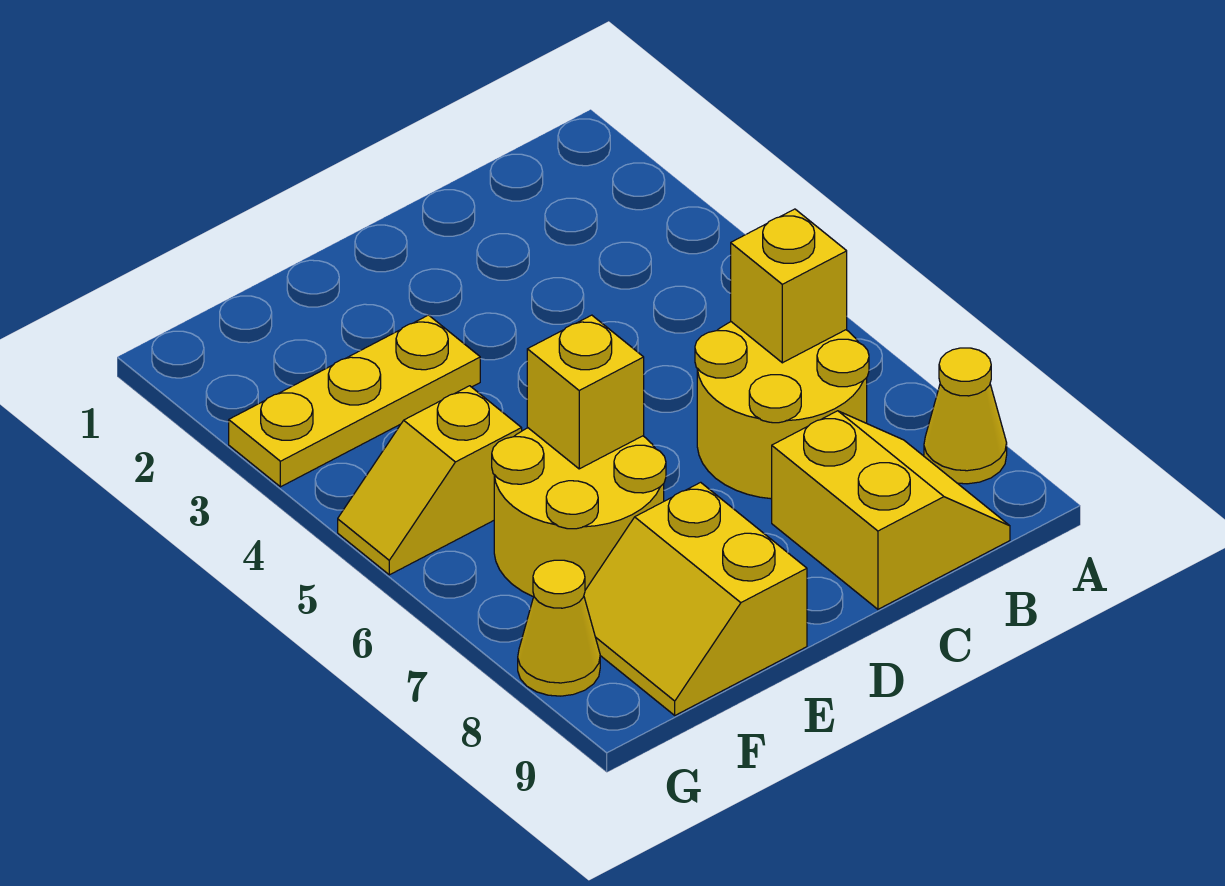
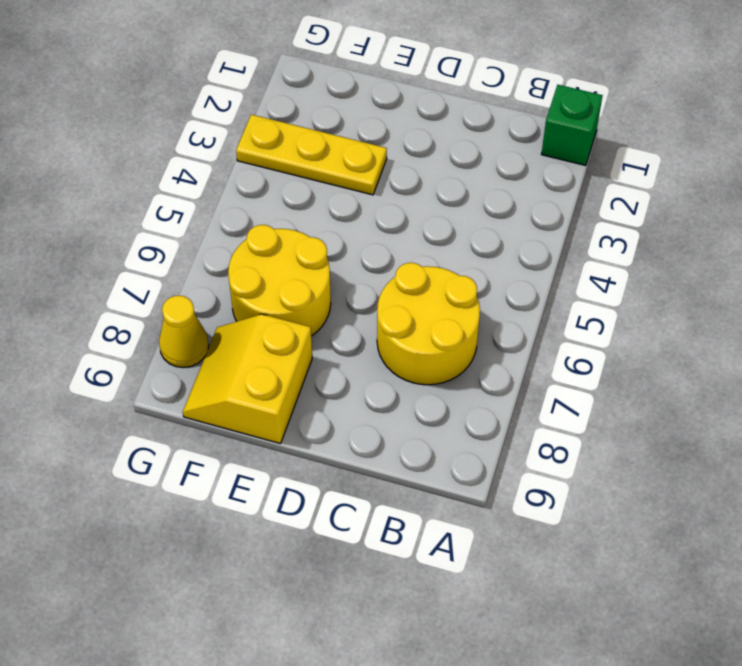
green brick A1 level 1 -> none
none -> yellow cone A8 level 1
none -> yellow slope B8:C9 level 1 top C

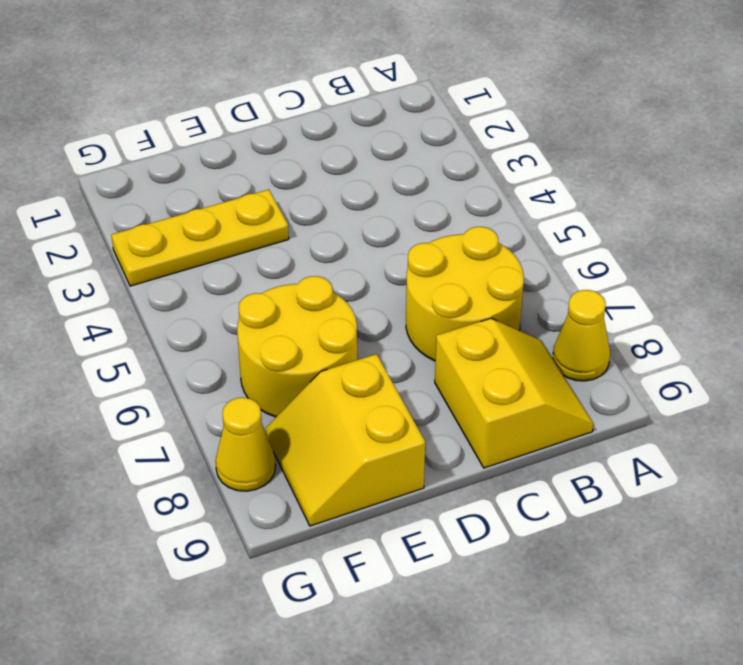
none -> yellow slope F5:G5 level 1 top F
none -> yellow brick B6 level 2

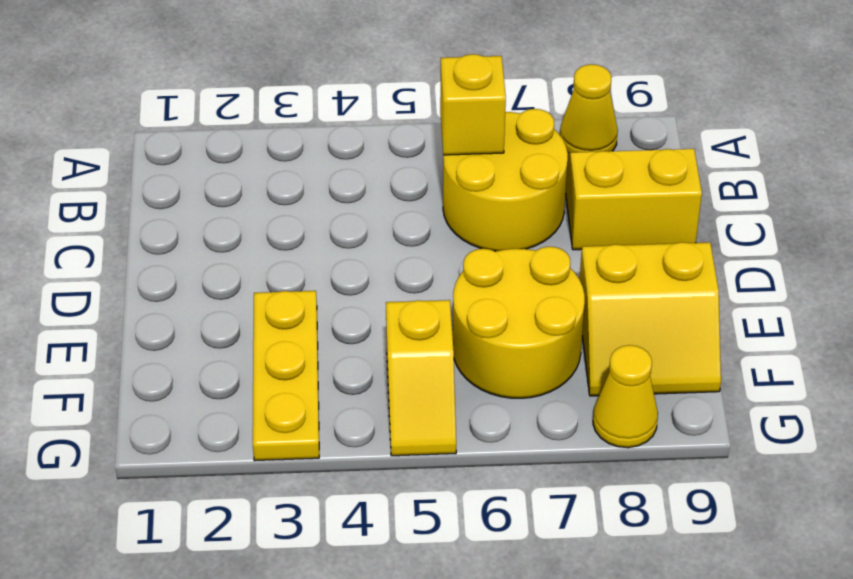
none -> yellow brick E6 level 2

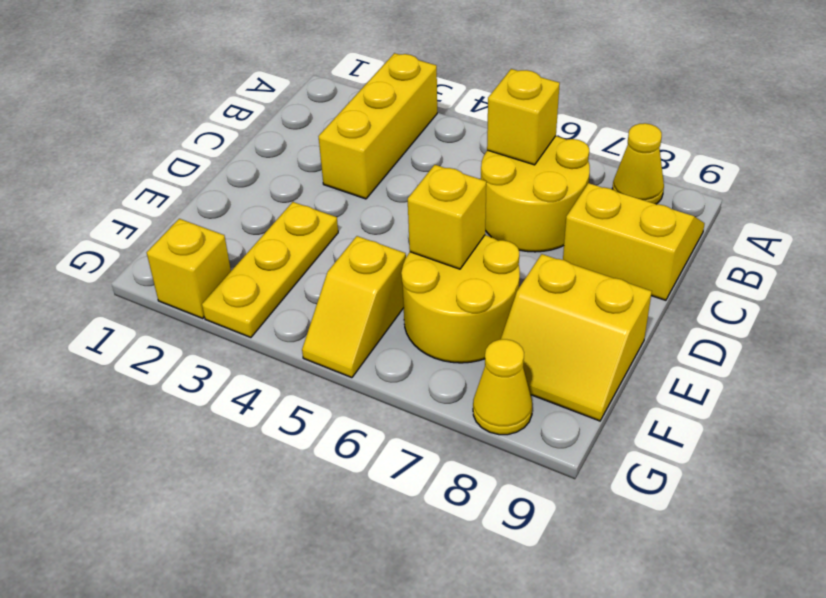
yellow brick A3:C3 level 1 -> none
yellow brick G2 level 1 -> none

